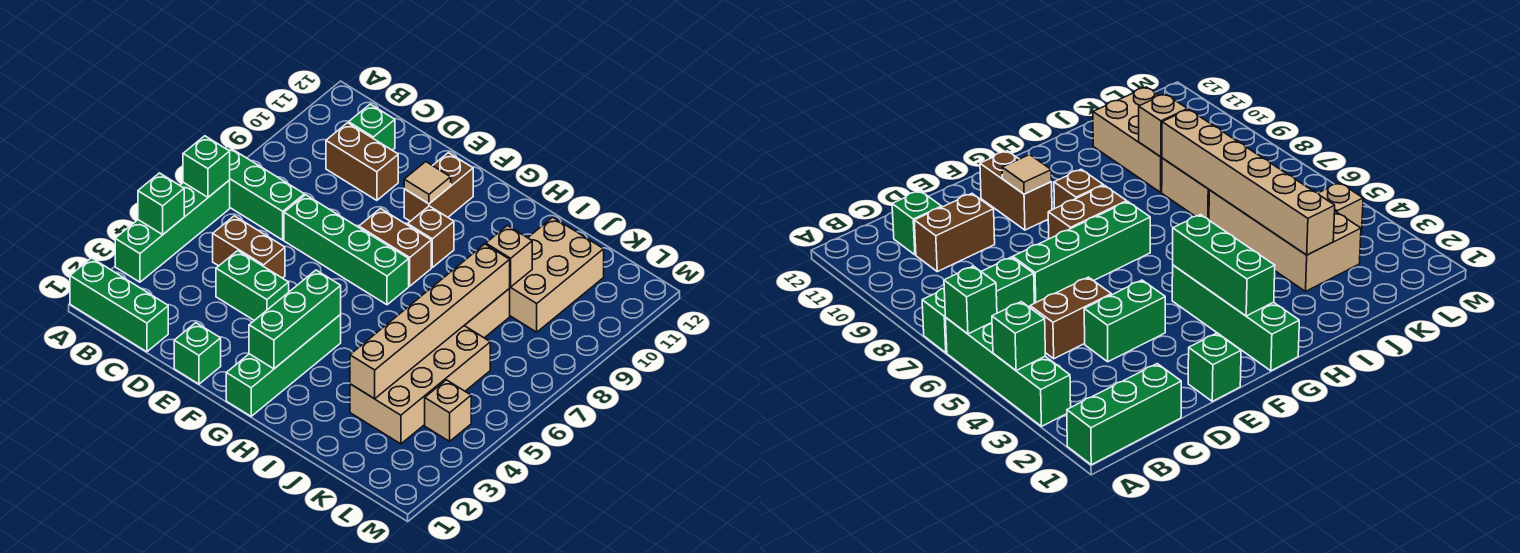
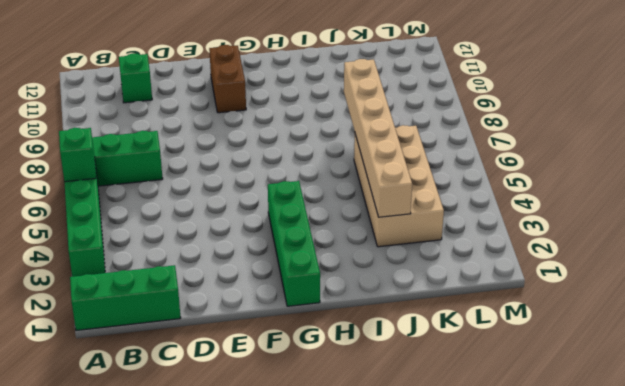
none -> brown brick C5:D5 level 1
none -> brown brick C10:D10 level 1
none -> green brick D4:E4 level 1

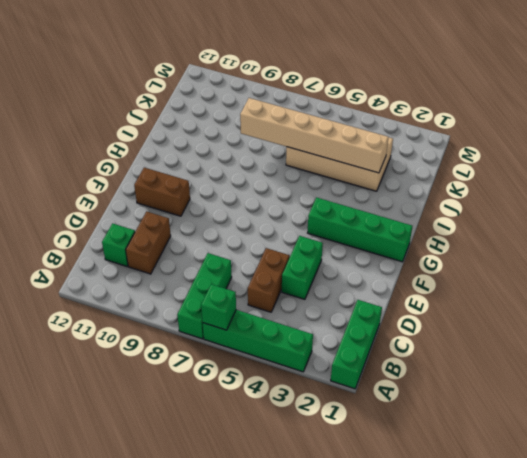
none -> green brick D7:G7 level 1
none -> green brick E1 level 1
none -> brown brick F8:G8 level 1

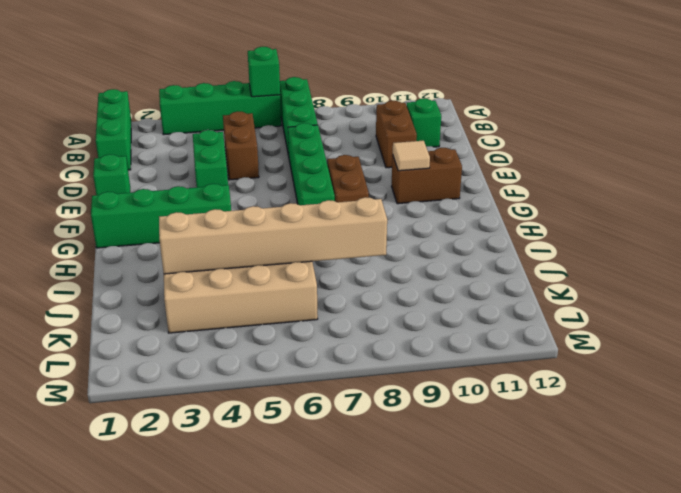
none -> brown brick G9 level 1
none -> tan brick J7:J8 level 1
none -> tan brick J9:K11 level 1

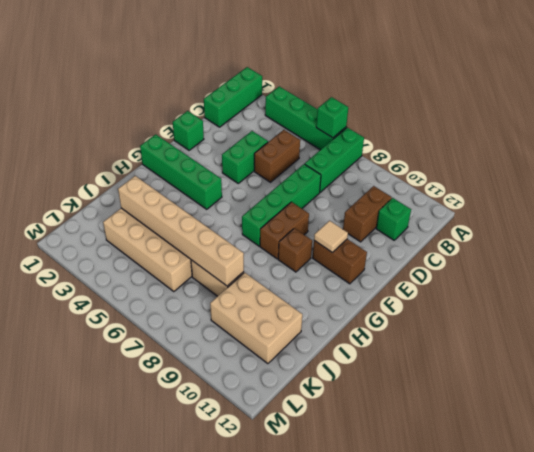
none -> tan brick L4 level 1
none -> green brick A4 level 2
none -> green brick G2:G4 level 2

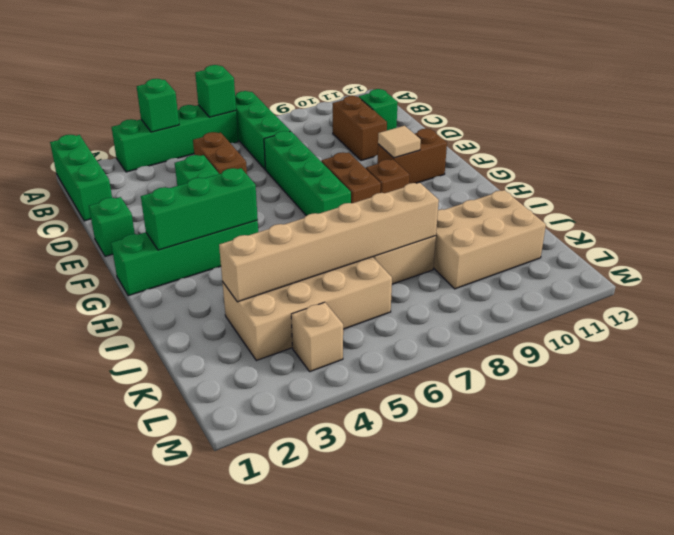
none -> tan brick J9 level 2

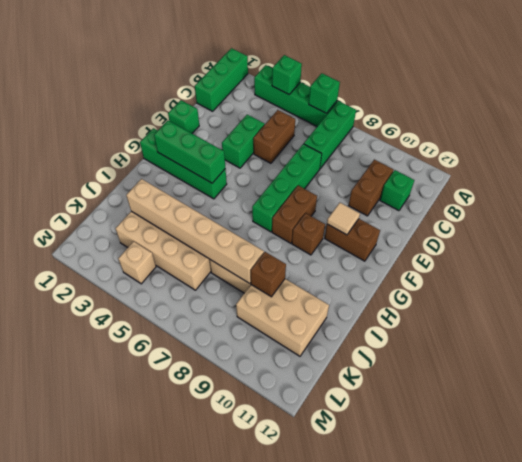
brown brick J9 level 2 -> tan brick J9 level 2

